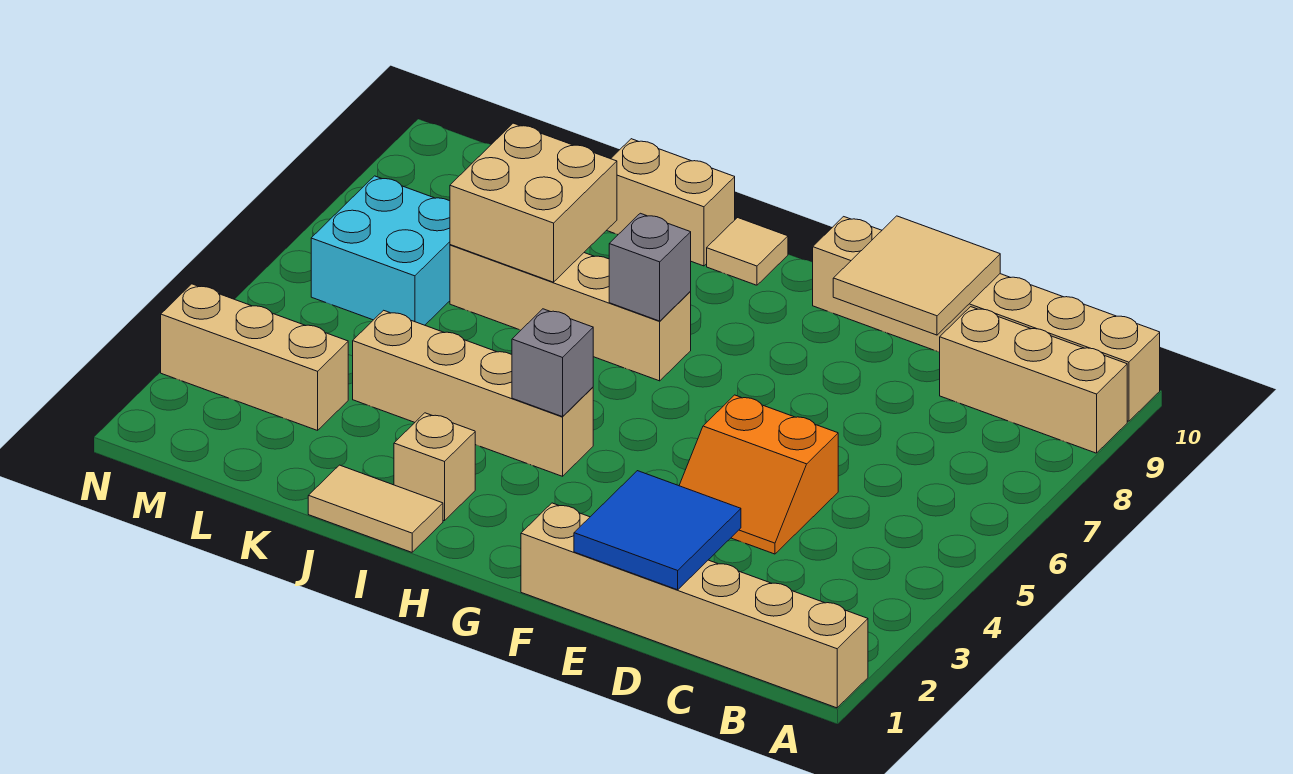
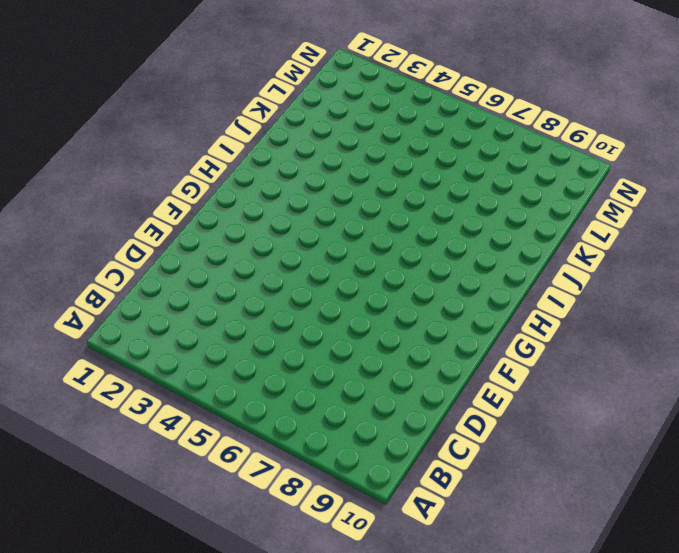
none -> tan brick A1:F1 level 1
none -> tan brick A9:C9 level 1
none -> tan brick A10:F10 level 1

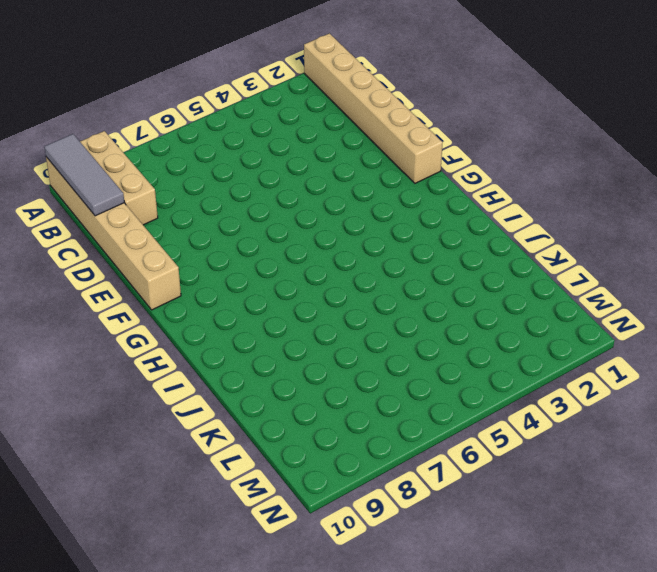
grey tile A10:C10 level 2 -> none
none -> orange slope D4:E5 level 1 top 5
none -> tan brick H4:K4 level 1
none -> tan brick H7:K7 level 1

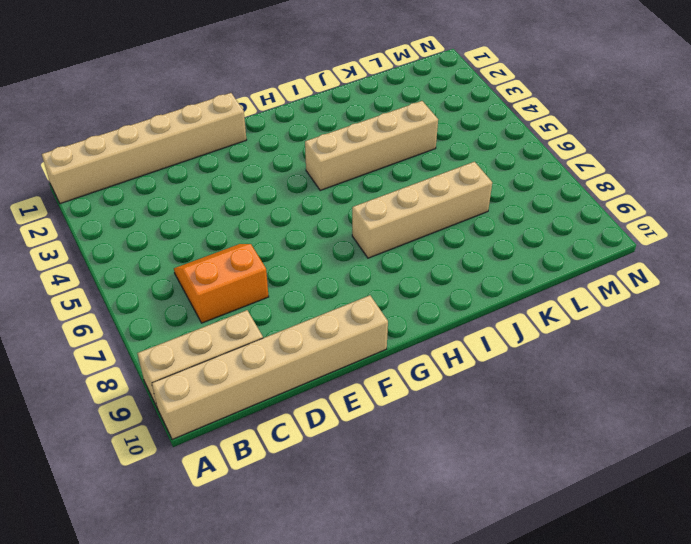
orange slope C6:D7 level 1 top 7 -> orange slope D4:E5 level 1 top 5
none -> tan tile H10 level 1
none -> tan tile I1:J1 level 1
none -> tan brick I2 level 1

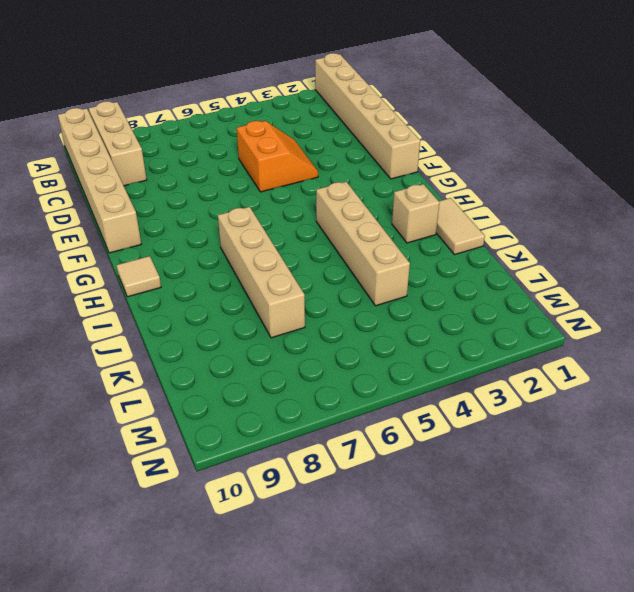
none -> tan brick I10:J10 level 1
none -> tan brick L3:N3 level 1
none -> cyan brick L6:M7 level 1

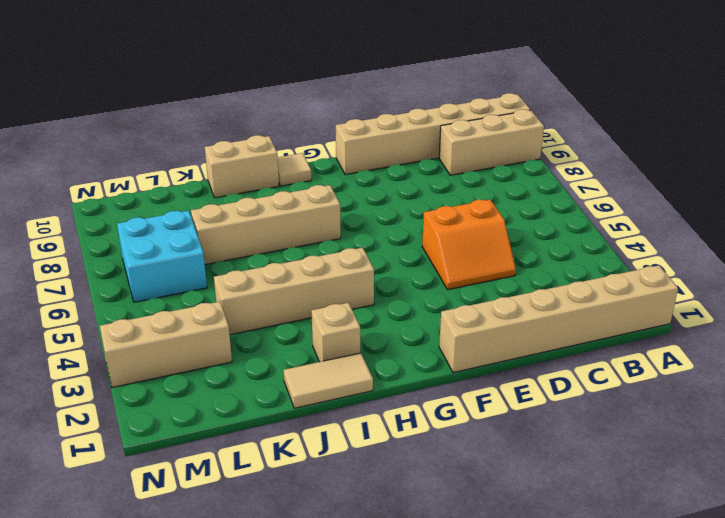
none -> blue tile D1:E2 level 2
none -> tan tile D9:E10 level 2
none -> grey brick H4 level 2

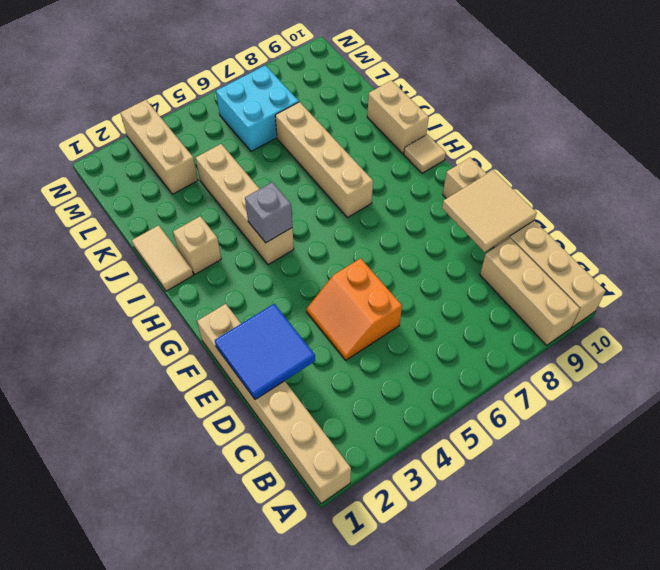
none -> grey brick H7 level 2
none -> tan brick J7:K8 level 2

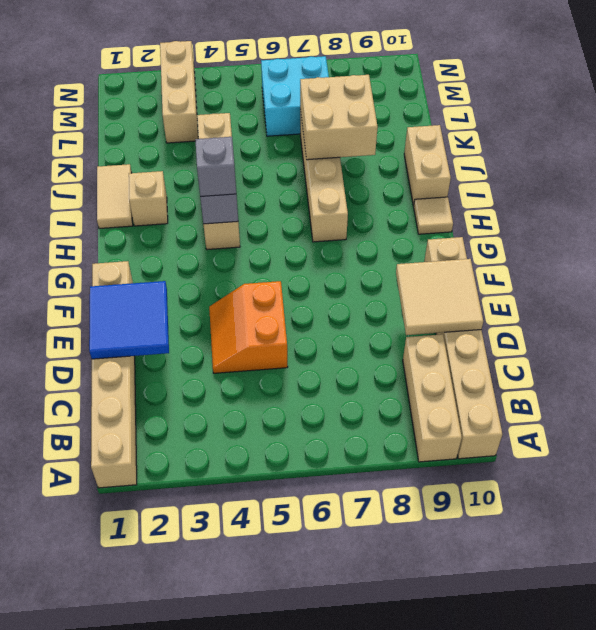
grey brick H4 level 3 -> grey brick H7 level 2

